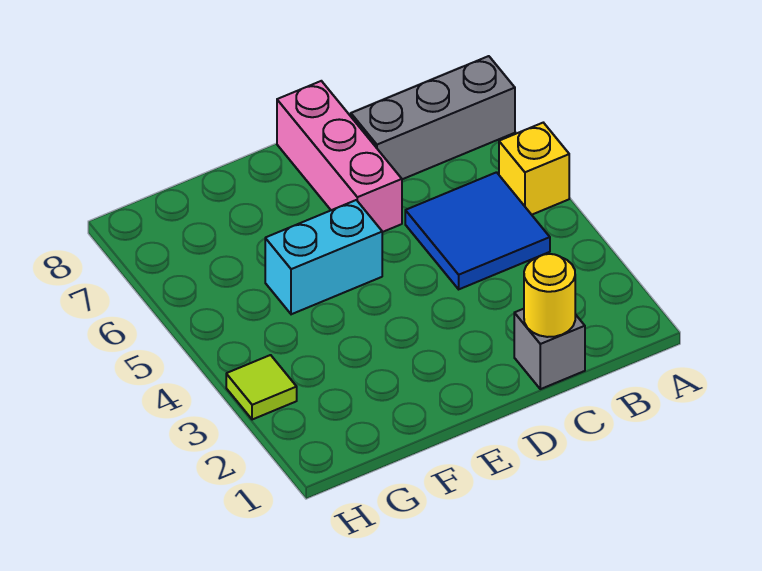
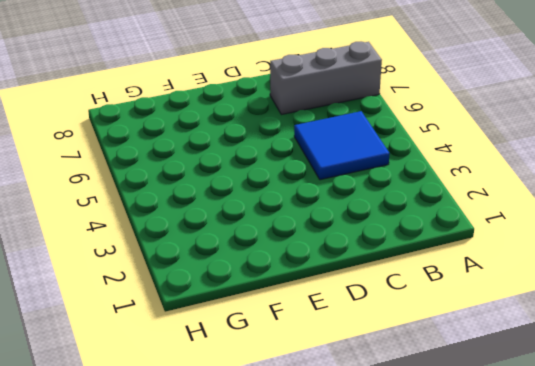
none -> yellow brick A5 level 1
none -> grey brick C1 level 1

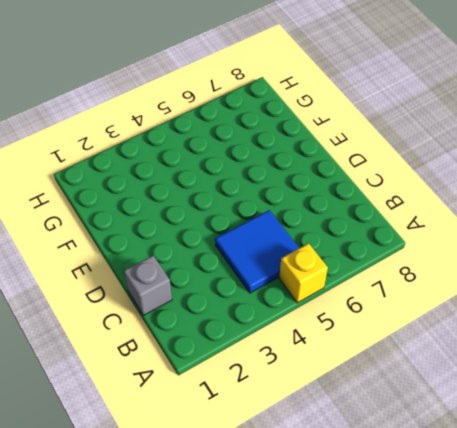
none -> grey brick A7:C7 level 1
none -> pink brick D6:D8 level 1

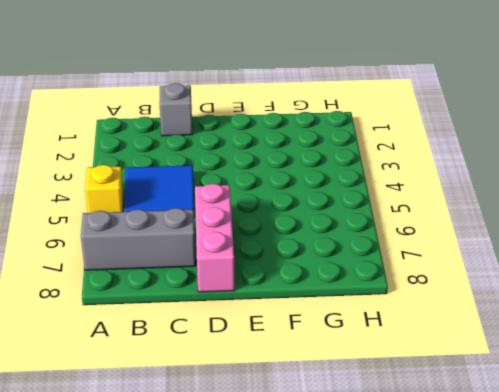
none -> cyan brick E5:F5 level 1
none -> lime tile H3 level 1

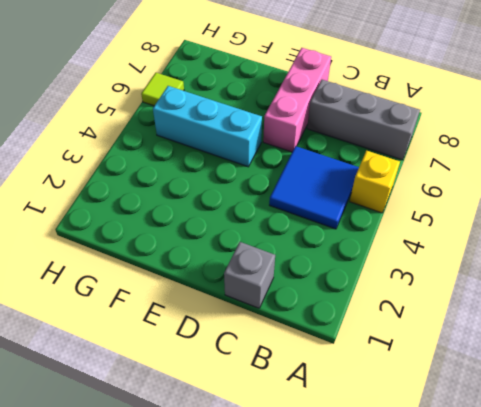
cyan brick E5:G5 level 1 -> cyan brick E5:F5 level 1
lime tile H6 level 1 -> lime tile H3 level 1
none -> yellow round brick C1 level 2

